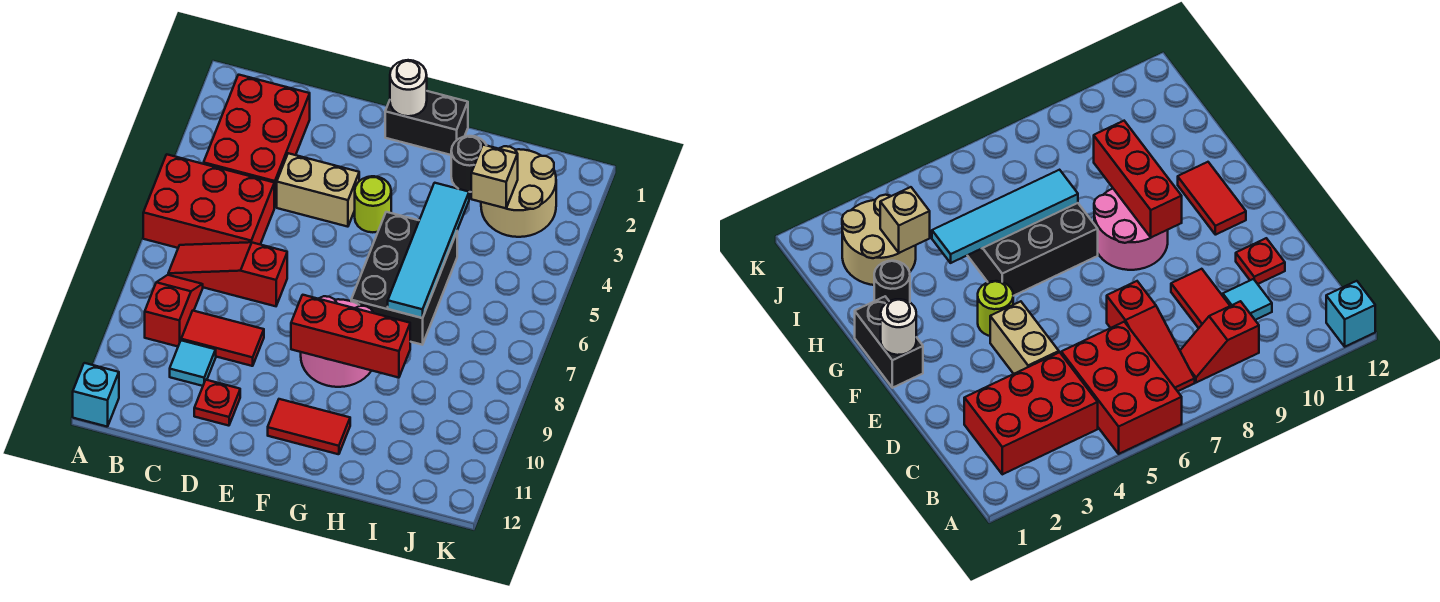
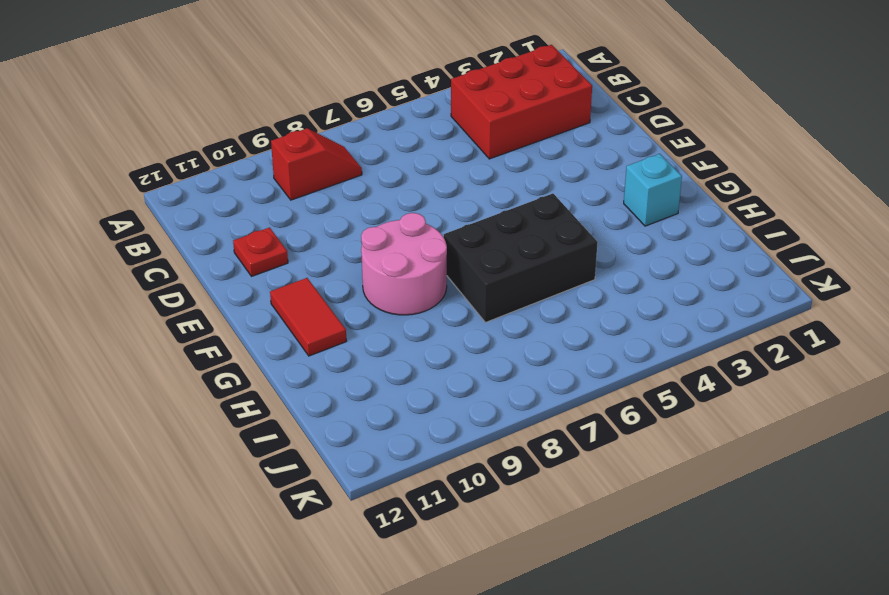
cyan brick G2 level 1 -> cyan brick A12 level 1
none -> red brick A5:C6 level 1
none -> red slope B7:D7 level 1 top D
none -> red tile C9:D9 level 1

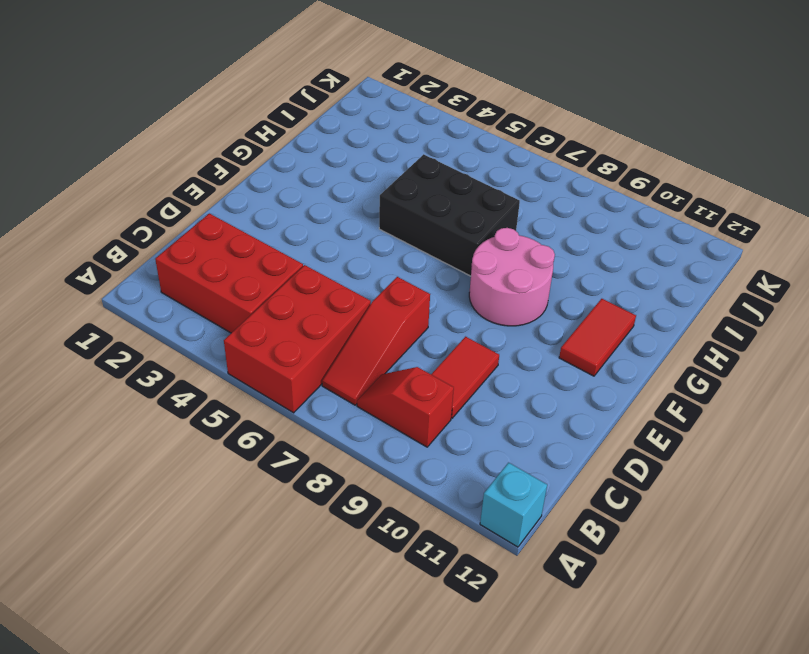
none -> cyan tile C10 level 1
none -> tan brick D4:E4 level 1
none -> red plate D11 level 1

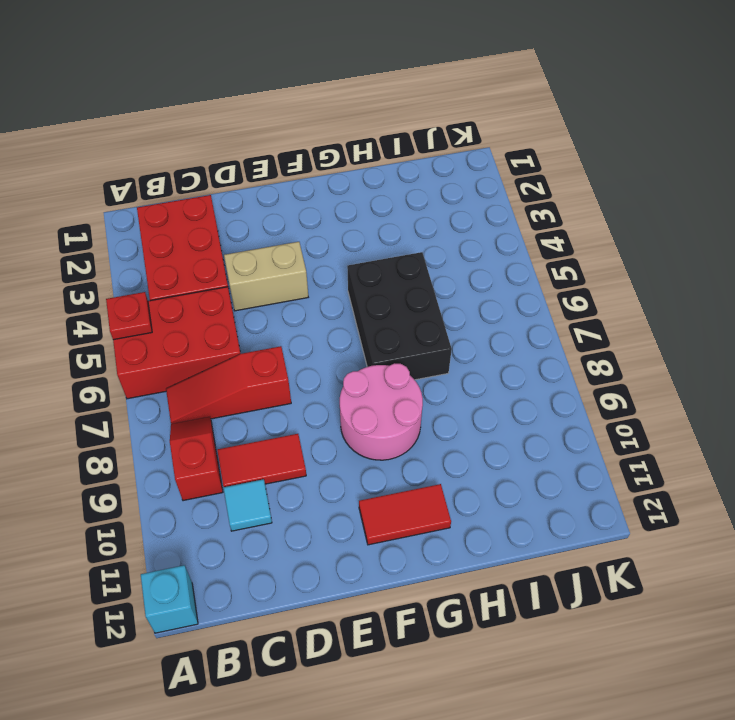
red plate A5 level 2 -> red plate D11 level 1
none -> black brick F1:G1 level 1
none -> lime round brick F4 level 1
none -> black round brick H2 level 1

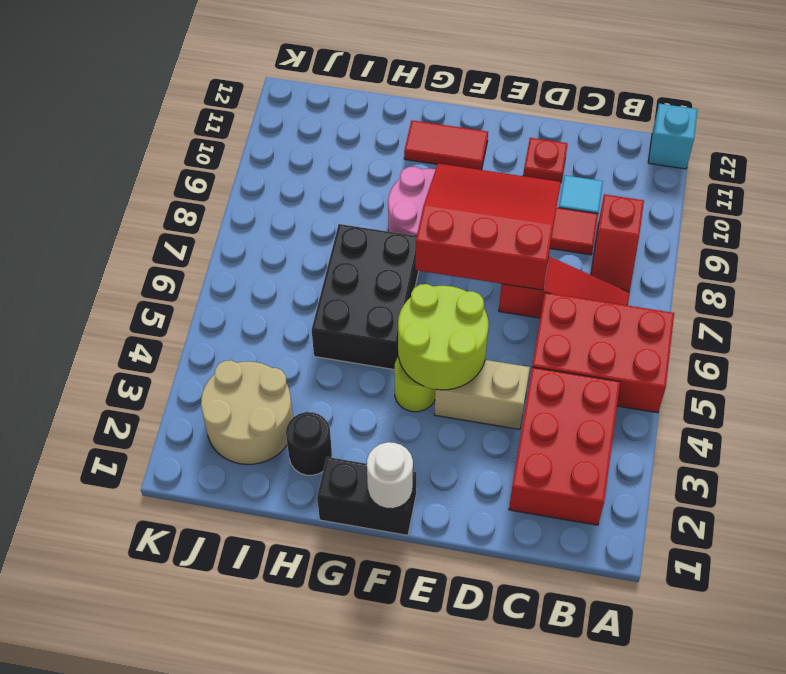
red slope D7:F9 level 2 top 7 -> red brick F9:H9 level 2
lime round brick E4:F5 level 2 -> none
none -> cyan tile H4:H7 level 2
none -> tan brick I3 level 2

